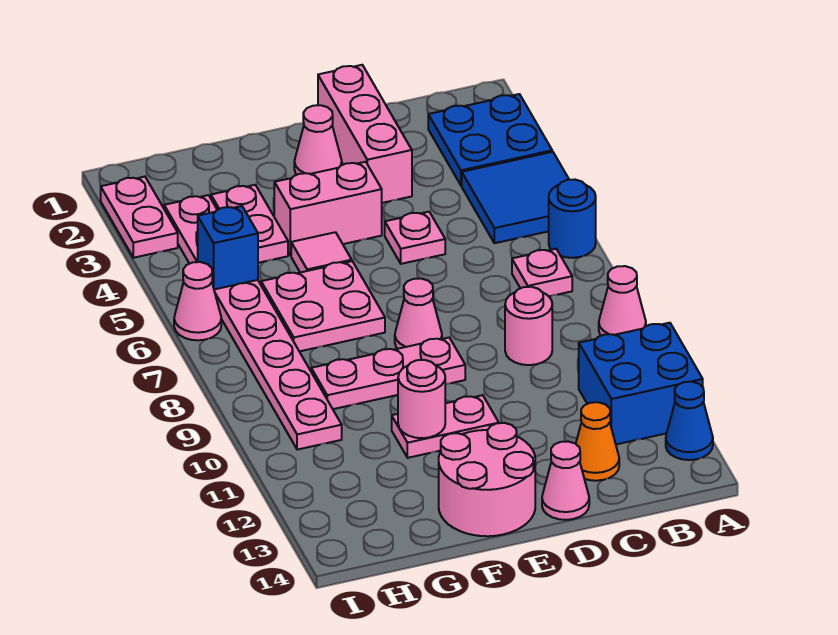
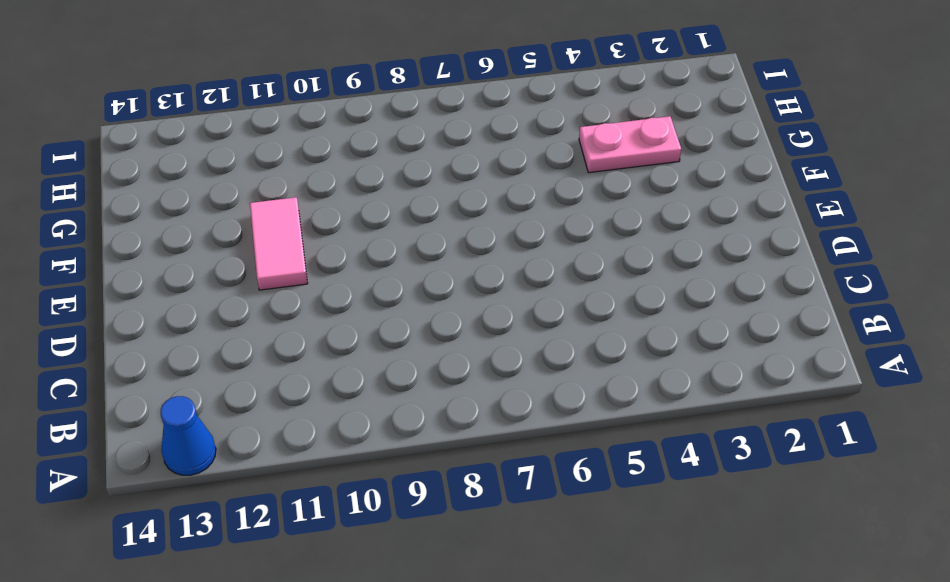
pink tile E11:F11 level 1 -> pink plate E11:F11 level 1
none -> blue plate A2:B3 level 1
none -> blue tile A4:B5 level 1
none -> blue round brick A6 level 1

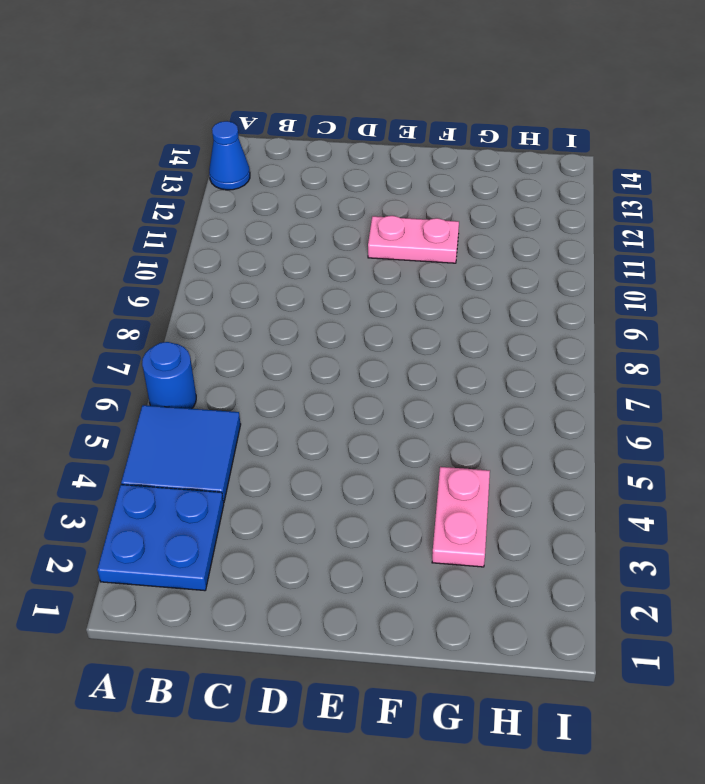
none -> pink cone A9 level 1
none -> blue brick A11:B12 level 1
none -> pink plate B7 level 1

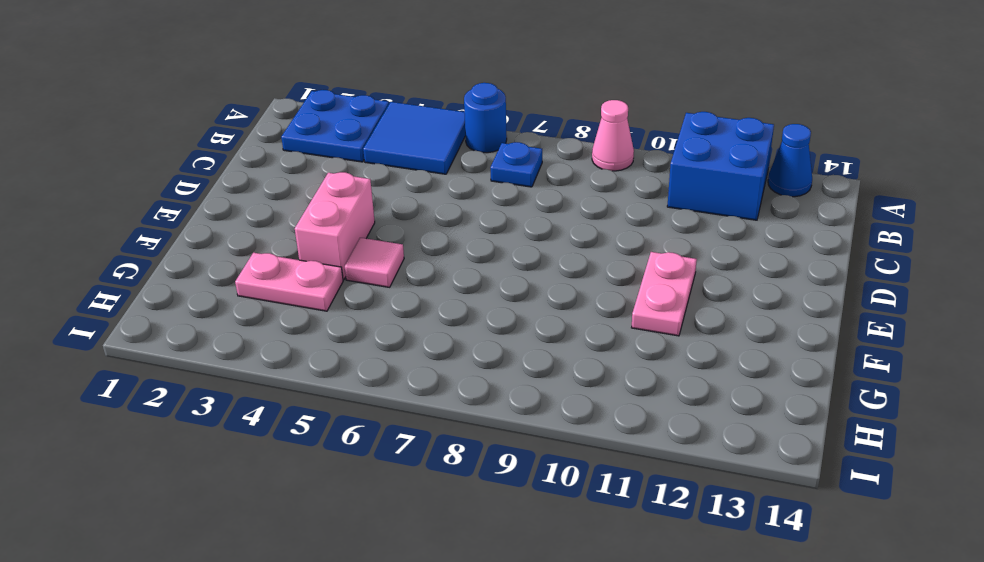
blue plate B7 level 1 -> pink plate B7 level 1
none -> pink round brick C9 level 1
none -> orange cone C13 level 1
none -> pink brick D1:D3 level 1

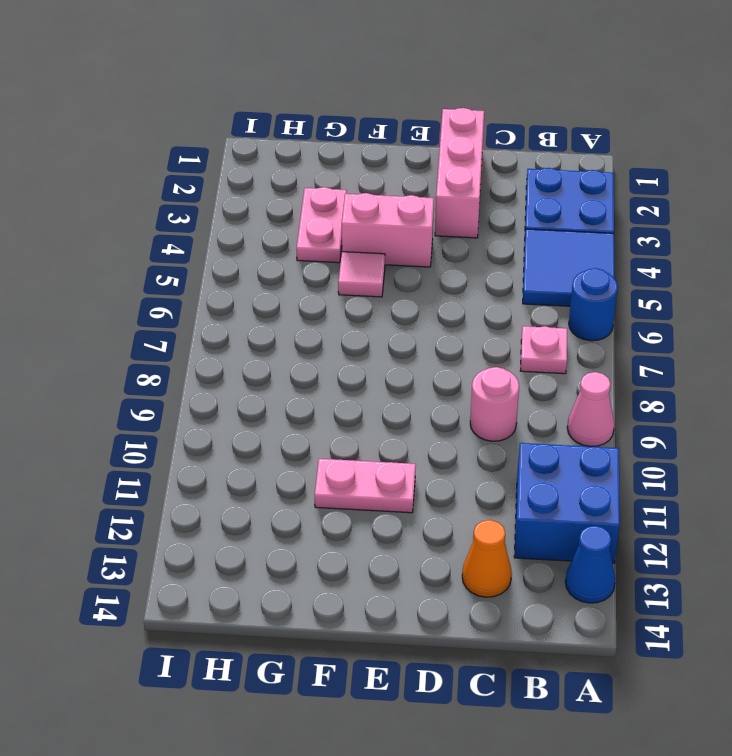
none -> pink plate D5 level 1
none -> pink cone D14 level 1
none -> pink cone E2 level 1

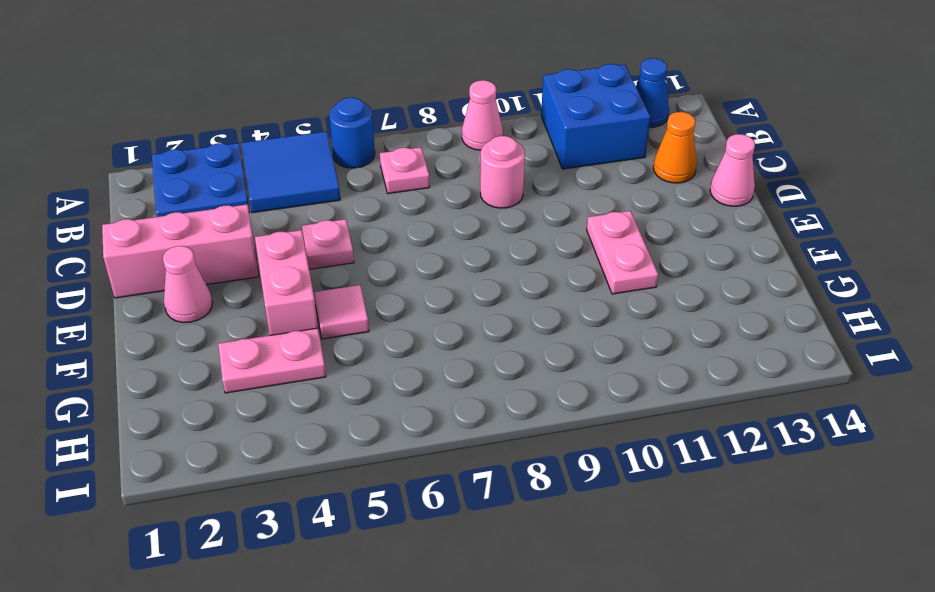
none -> pink cone E8 level 1
none -> pink plate E9:G9 level 1
none -> pink round brick E13:F14 level 1

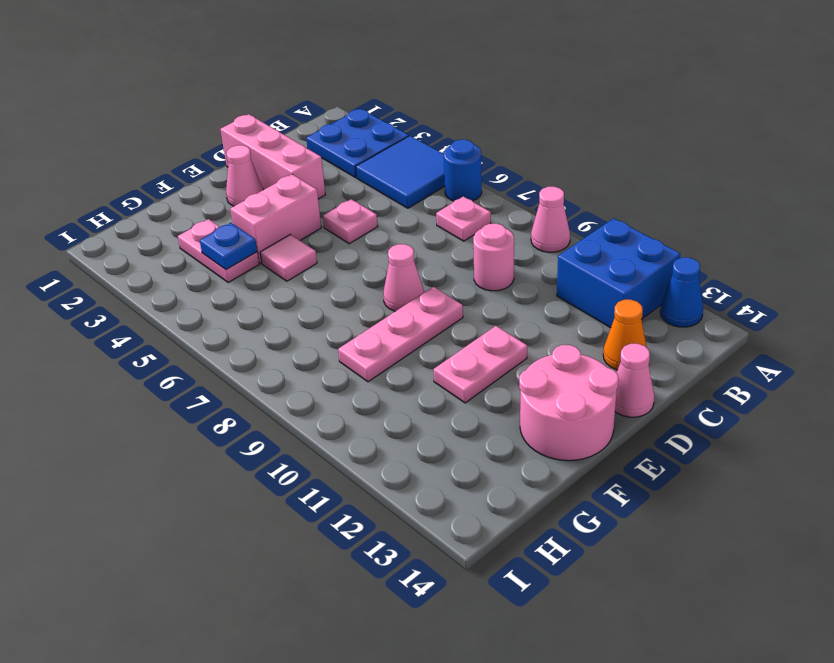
blue plate G4 level 2 -> none
none -> pink plate F6:G7 level 1
none -> pink plate H3:H10 level 1
none -> pink plate I2:I3 level 1

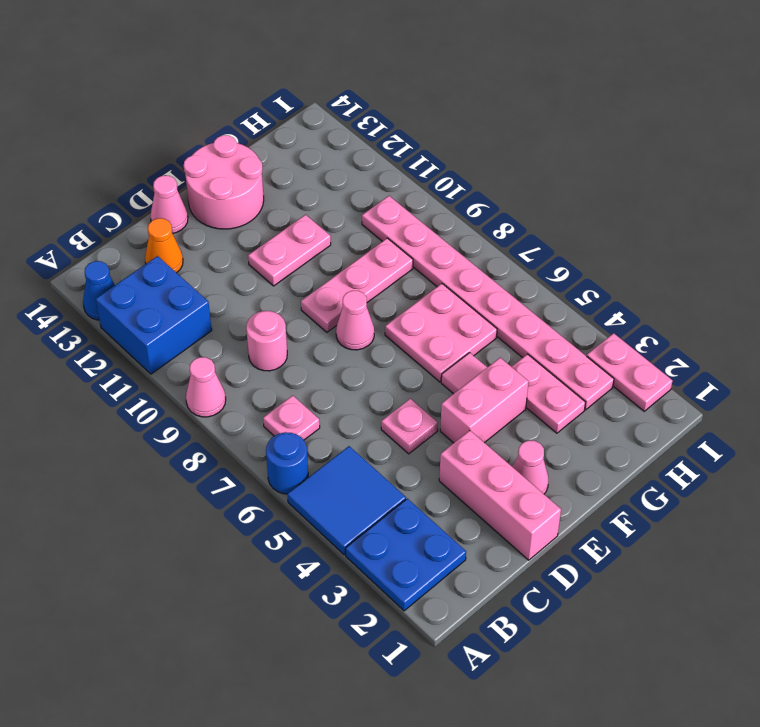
none -> pink cone I6 level 1
none -> pink round brick F11 level 2
none -> blue brick H5 level 2

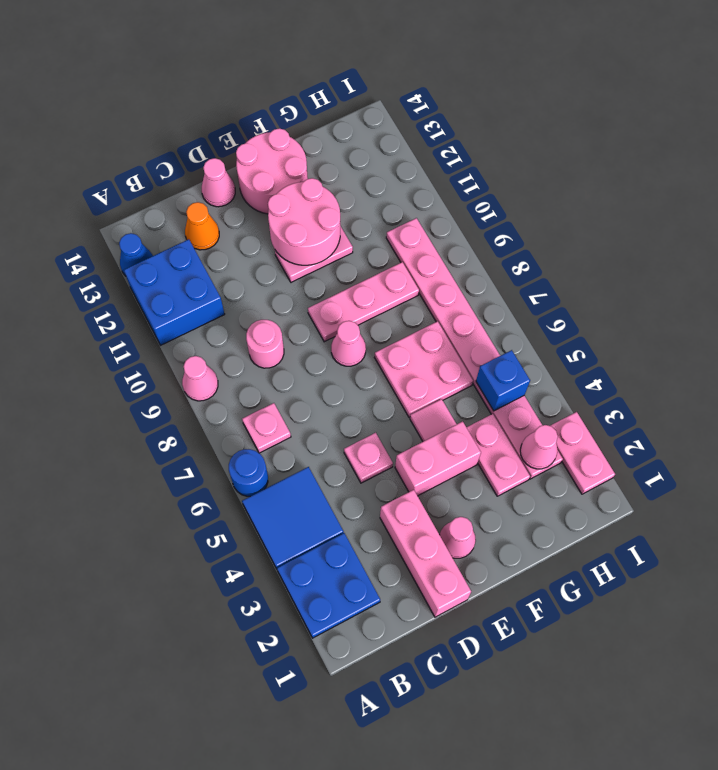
pink round brick E11:F12 level 2 -> pink round brick F11 level 2
pink cone H3 level 2 -> pink cone I6 level 1

